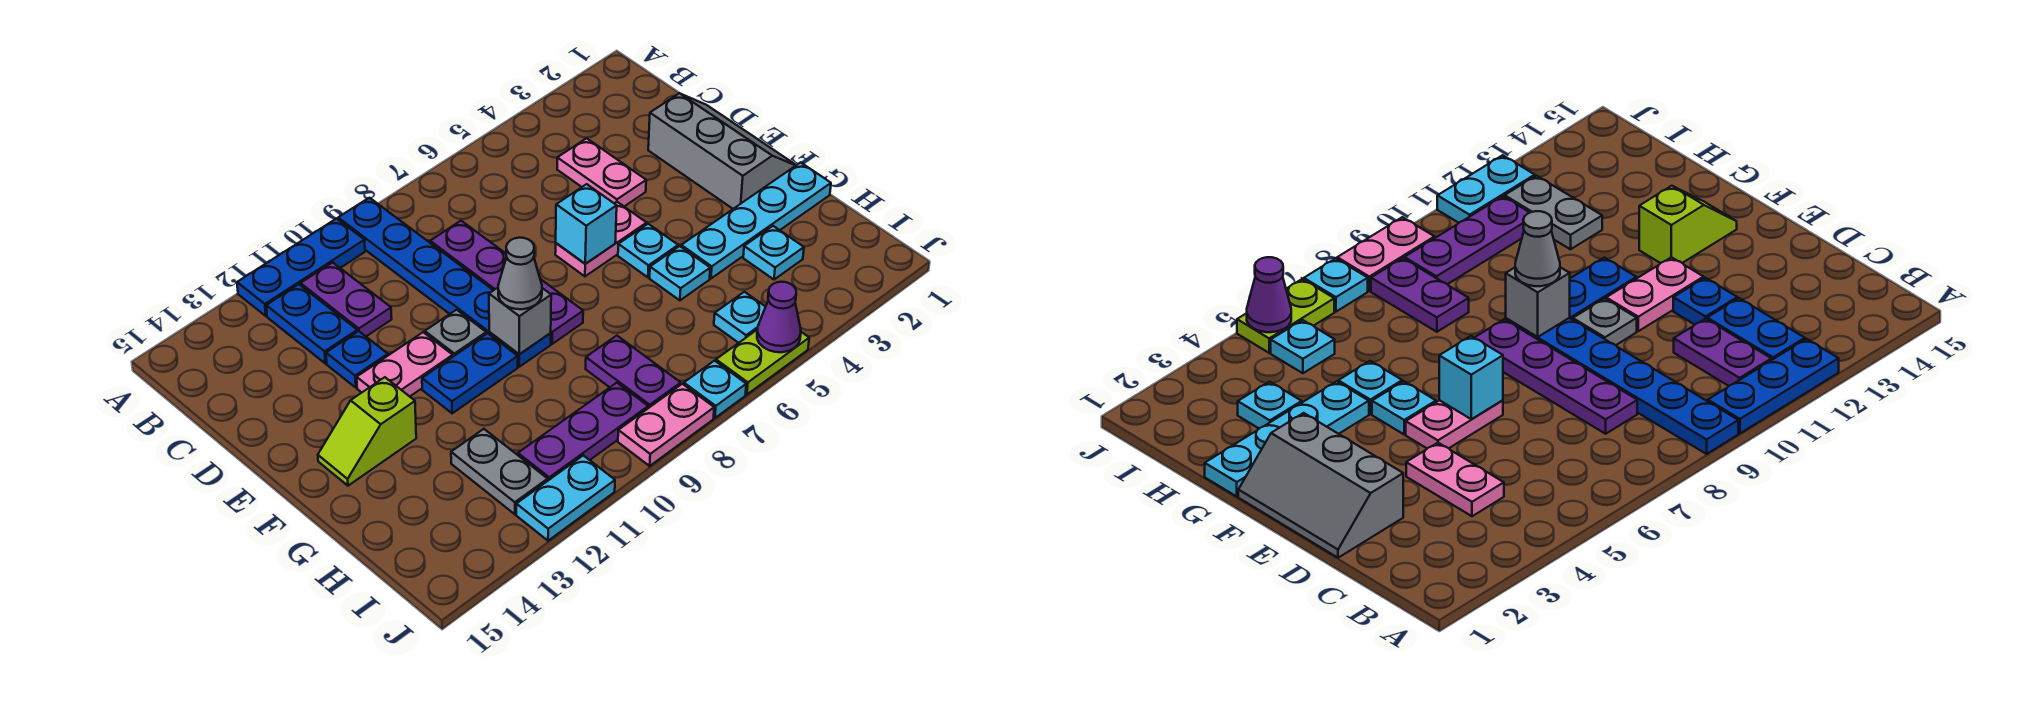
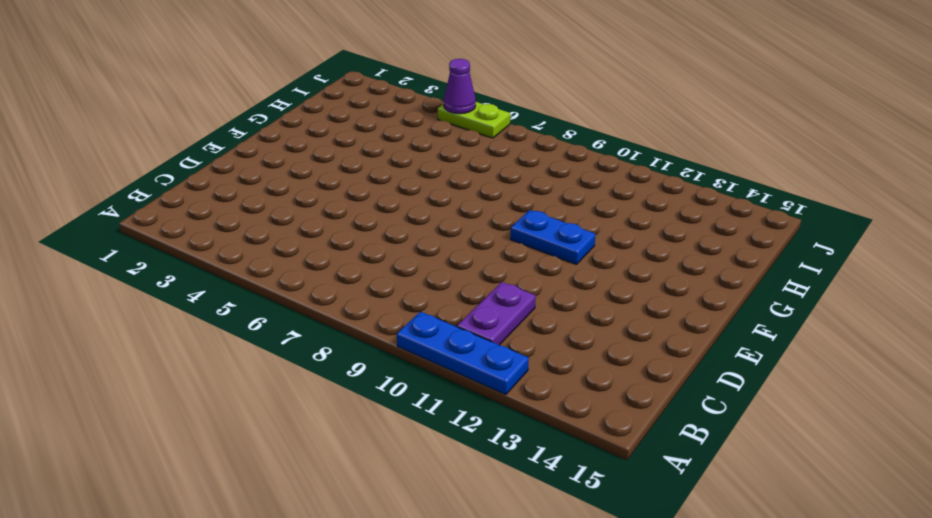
none -> blue plate A9:F9 level 1
none -> blue plate B12:C12 level 1
none -> pink plate C4:D4 level 1

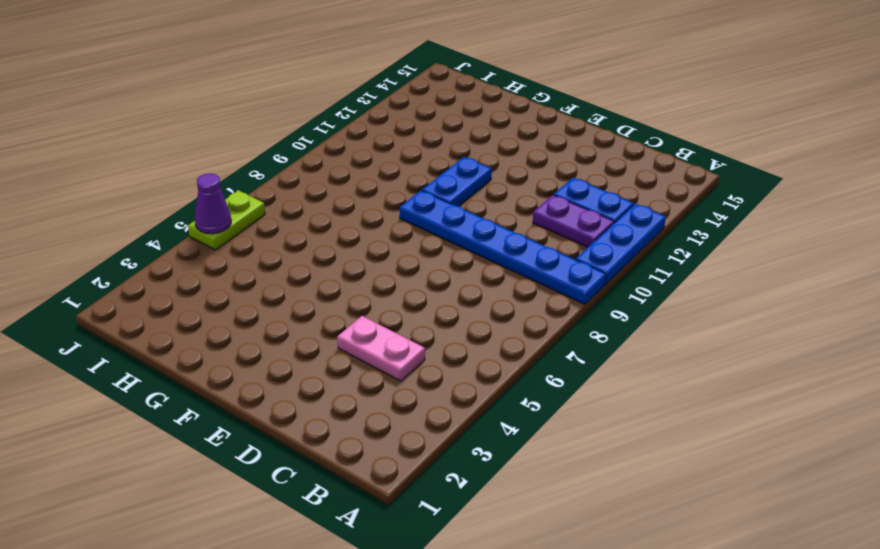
none -> purple plate C8:F8 level 1
none -> grey slope D1:F2 level 1 top 2
none -> blue plate D12 level 1

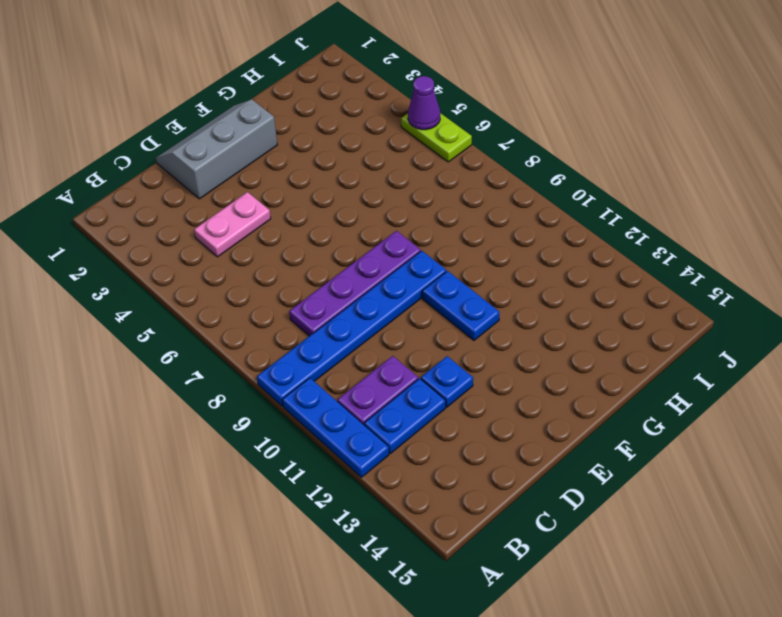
none -> pink plate E5:E6 level 1
none -> grey plate E10 level 1
none -> pink plate E11:E12 level 1

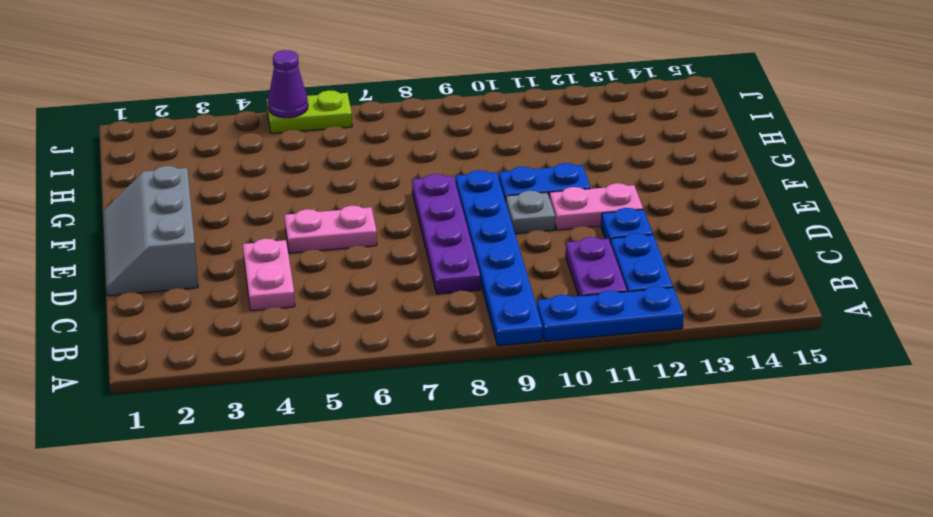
none -> cyan plate F5 level 1
none -> lime slope F13:F14 level 1 top 13
none -> cyan plate G1:G4 level 1

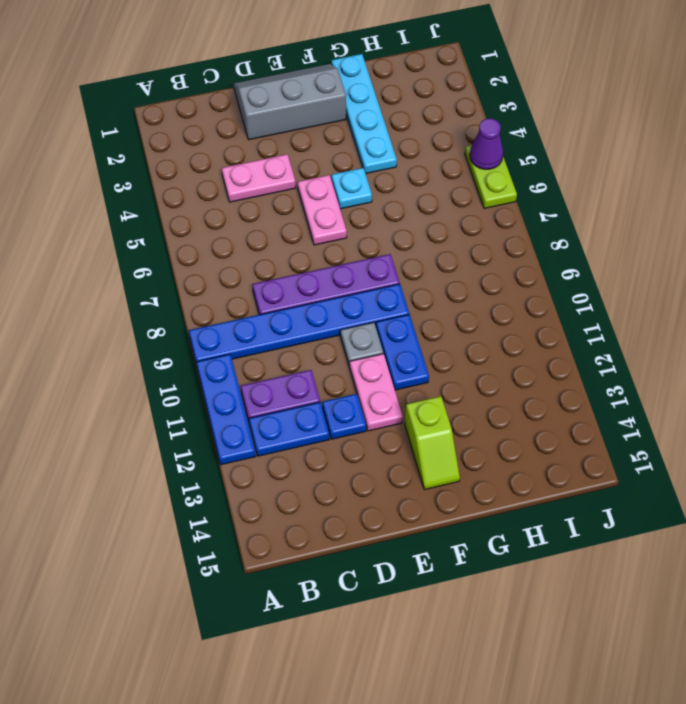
none -> cyan plate G5 level 1
none -> cyan plate H3 level 1
none -> purple plate H8:I8 level 1

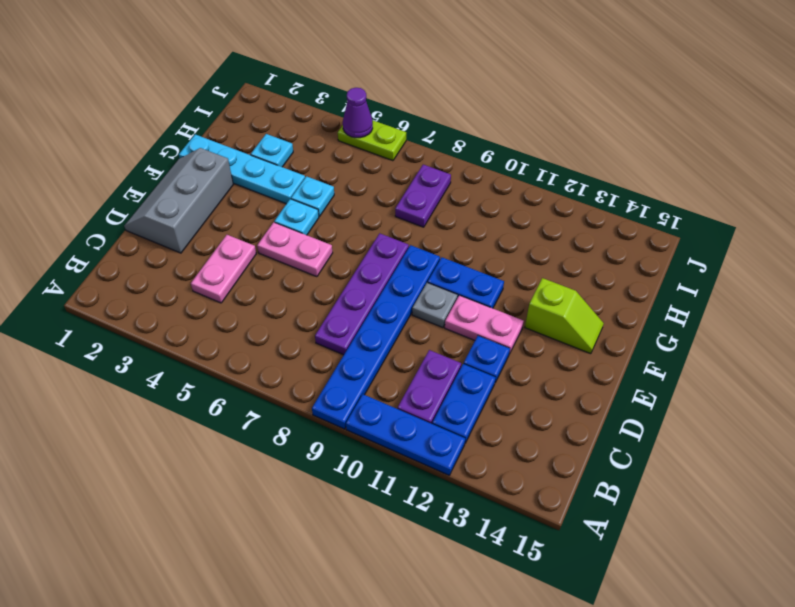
none -> grey plate H12:I12 level 1
none -> cyan plate I5 level 1
none -> purple plate I9:I11 level 1

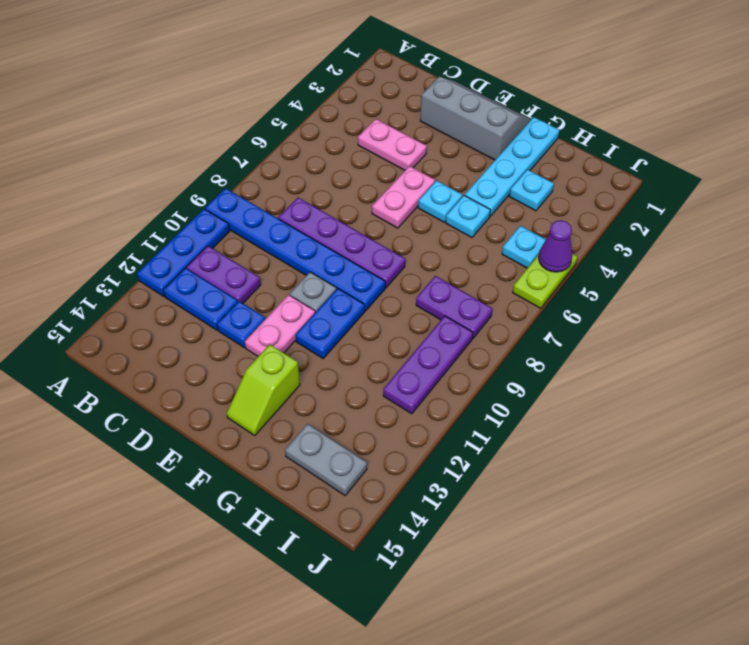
grey plate H14:I14 level 1 -> grey plate H12:I12 level 1
none -> cyan plate J7 level 1
none -> pink plate J8:J9 level 1
none -> cyan plate J11:J12 level 1

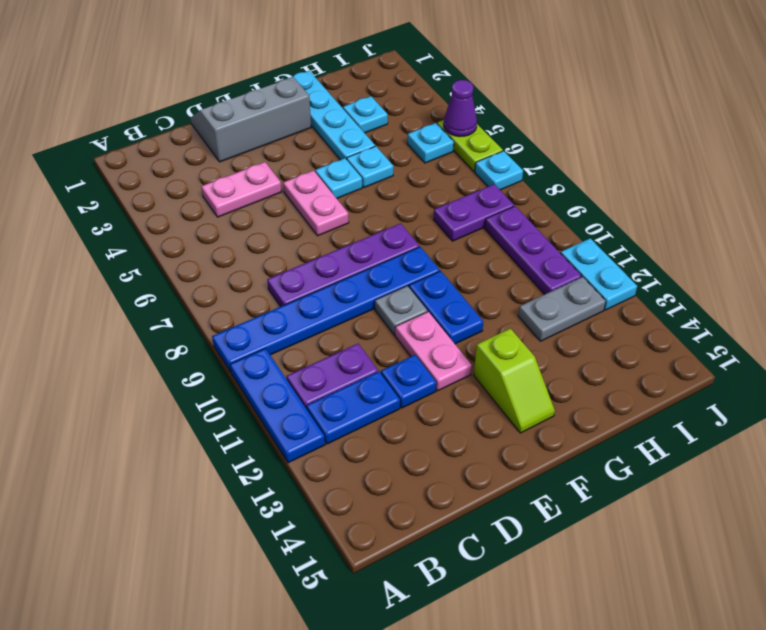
none -> pink plate J8:J9 level 1
none -> cyan brick E6 level 2
none -> grey brick F9 level 2

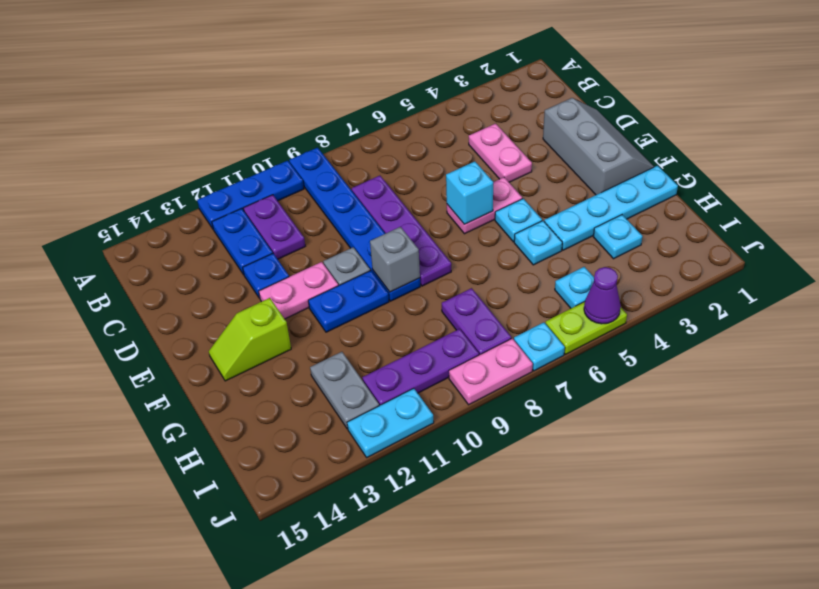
none -> grey cone F9 level 3

